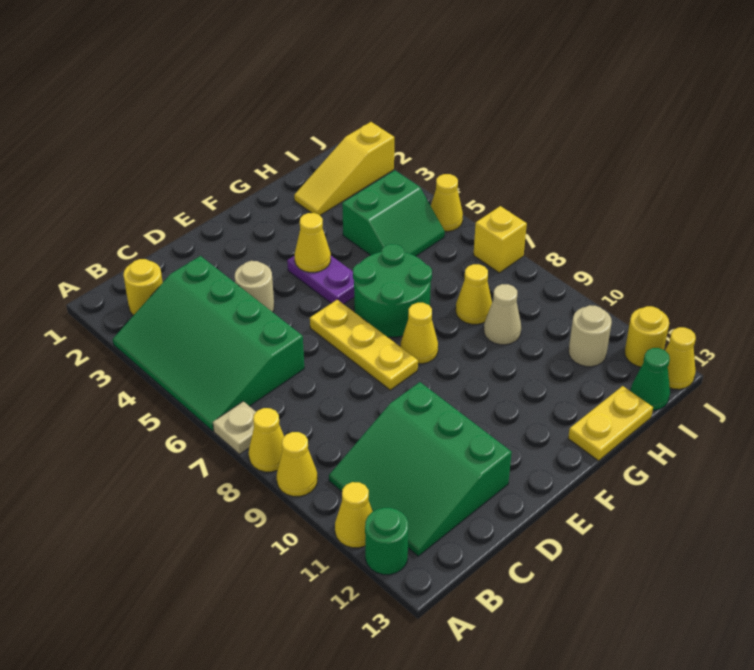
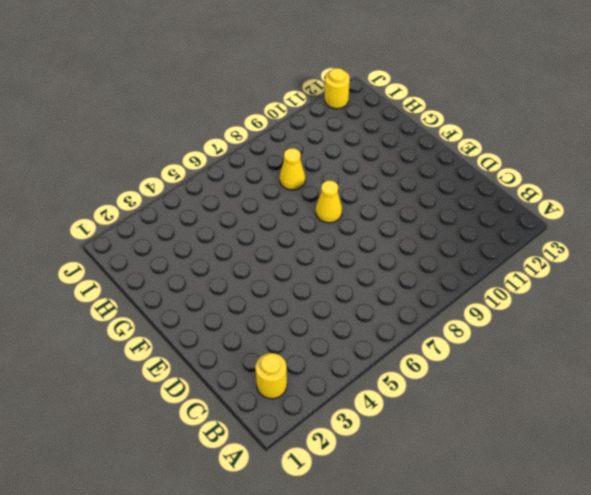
none -> green slope A3:C6 level 1 top C
none -> tan plate A7 level 1
none -> yellow cone A8 level 1

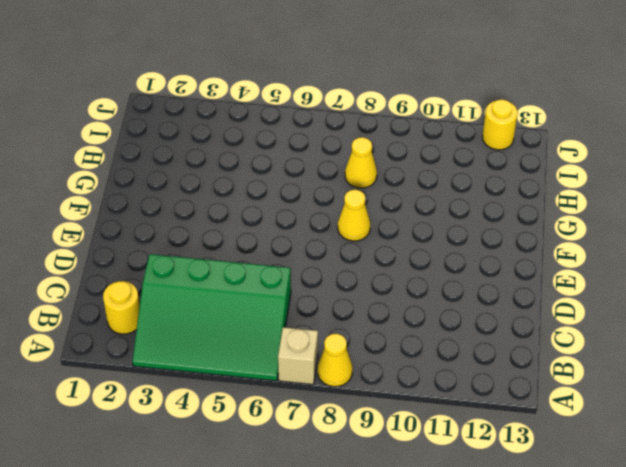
tan brick A7 level 1 -> tan plate A7 level 1
none -> yellow cone A9 level 1
none -> yellow cone A11 level 1
none -> green round brick A12 level 1

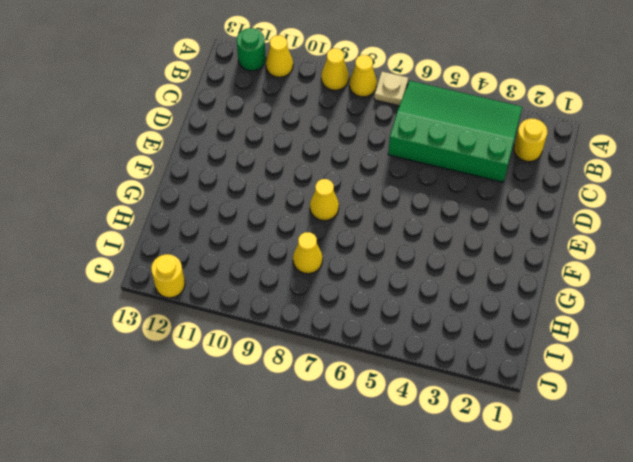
none -> green slope B10:D12 level 1 top D
none -> tan round brick D4 level 1
none -> yellow plate E6:E8 level 1

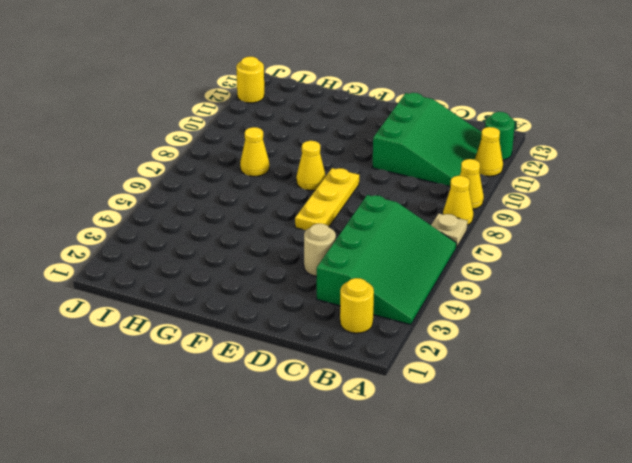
none -> purple plate F4:F5 level 1
none -> green round brick F6:G7 level 1
none -> yellow plate G13:H13 level 1

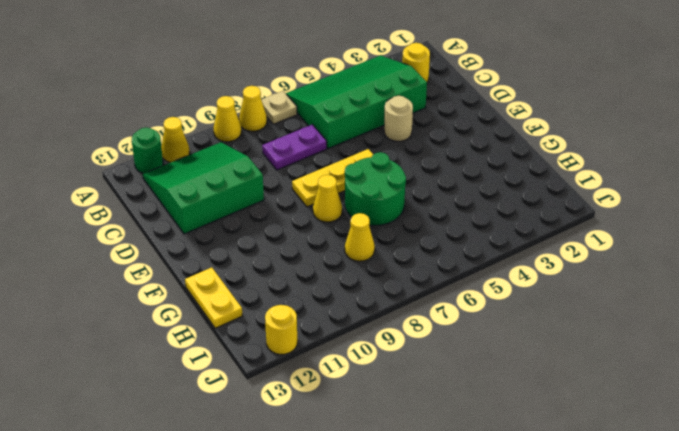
purple plate C7:C8 level 1 -> purple plate F4:F5 level 1
none -> yellow slope H2:J2 level 1 top J
none -> green slope H4:I5 level 1 top 4
none -> tan cone H9 level 1

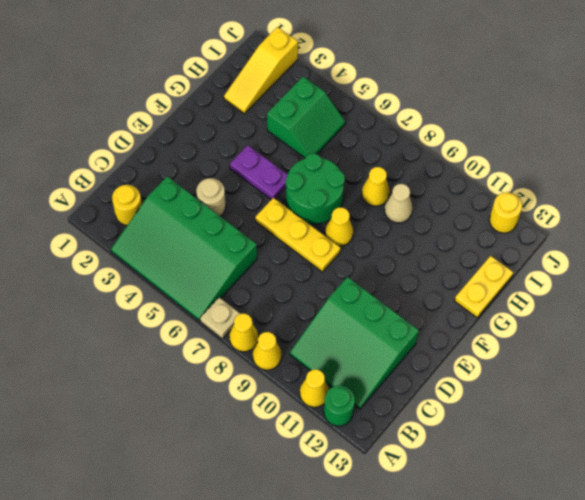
none -> tan round brick I11 level 1
none -> green cone I13 level 1
none -> yellow cone J5 level 1

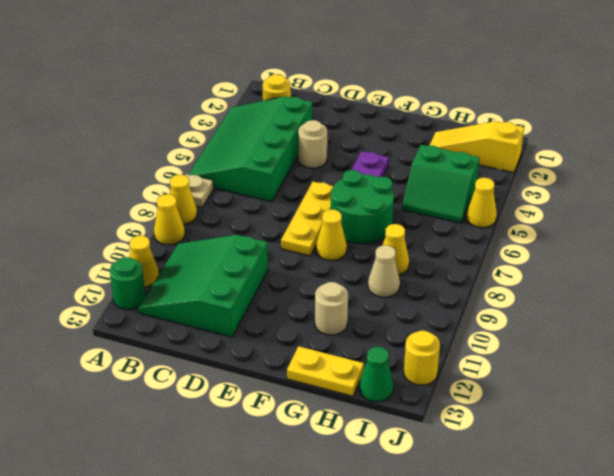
tan round brick G11 level 1 -> tan round brick I11 level 1
none -> yellow brick J7 level 1
none -> yellow cone J13 level 1
none -> yellow cone F4 level 2

